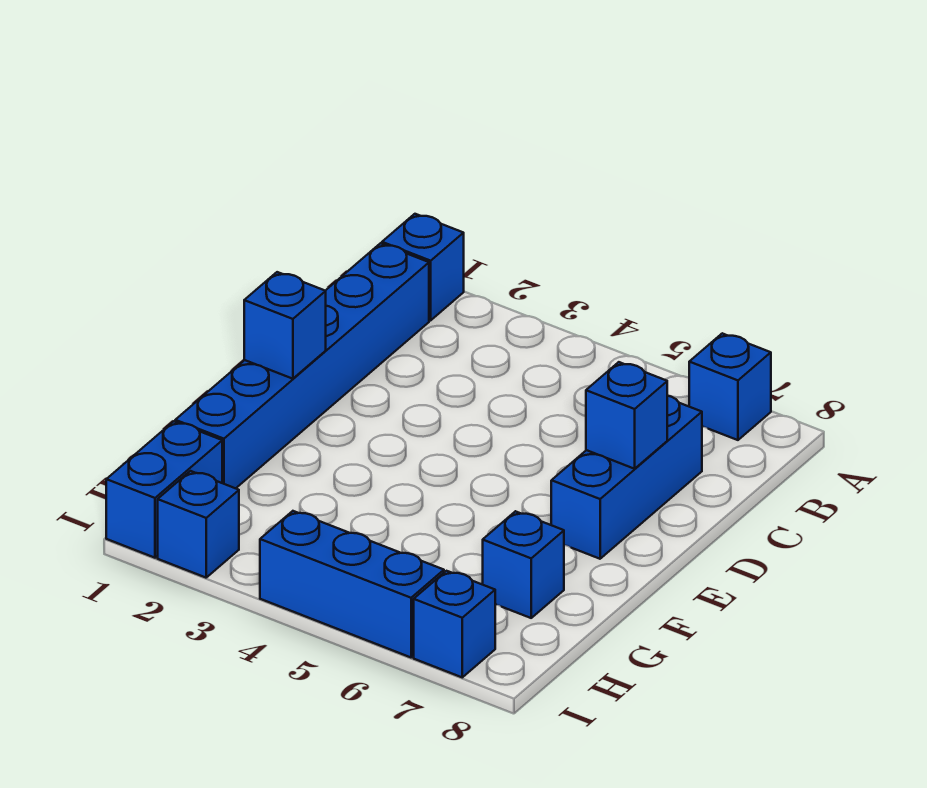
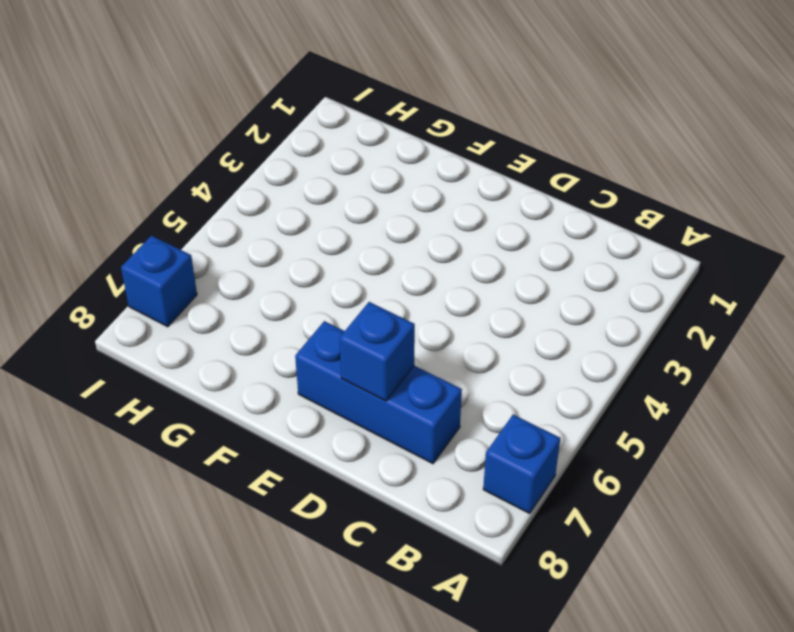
none -> blue brick A1 level 1
none -> blue brick B1:G1 level 1

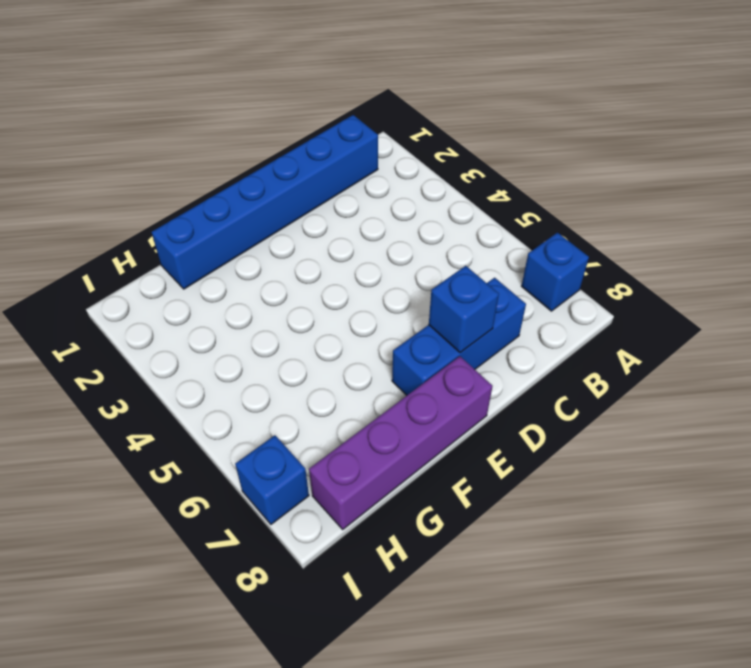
purple brick E8:H8 level 1 -> none
none -> blue brick A1 level 1
none -> blue brick G7 level 1

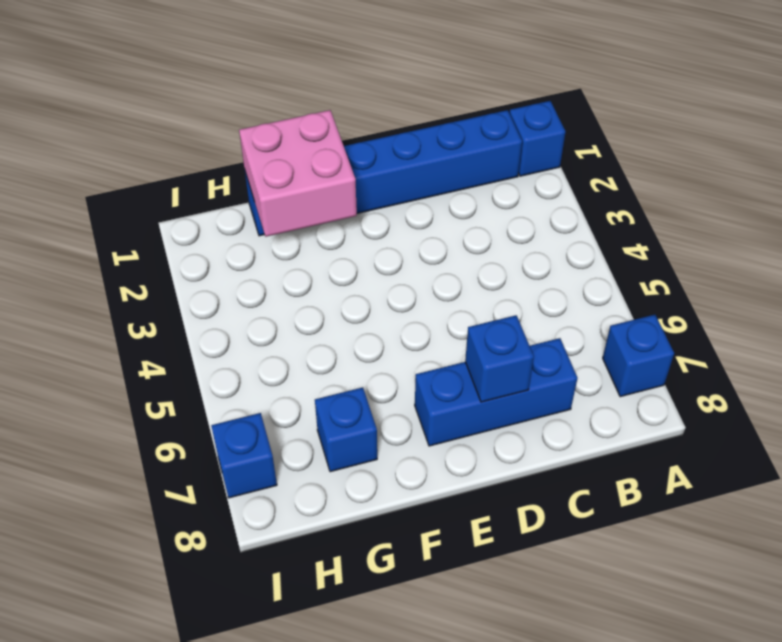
pink brick F1:G2 level 2 -> none
none -> blue brick H1:I1 level 1
none -> blue brick I2 level 1

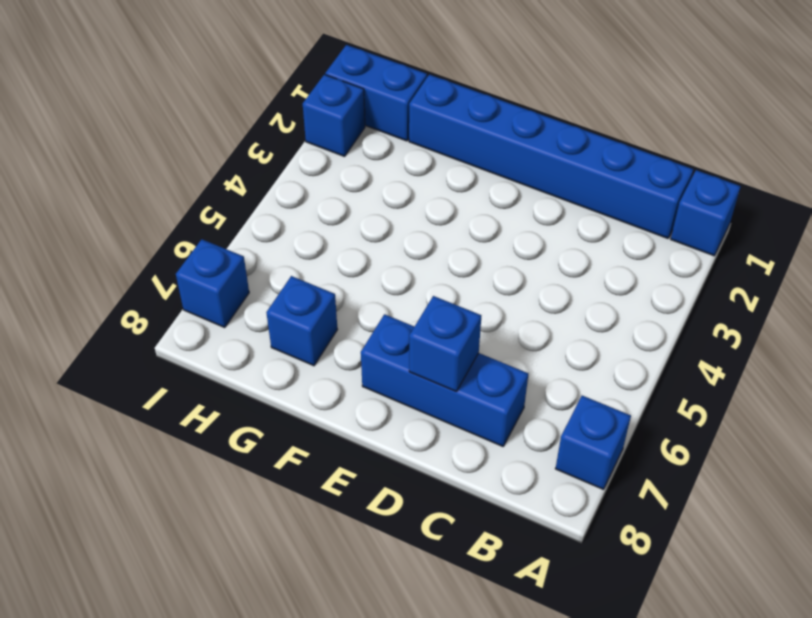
none -> blue brick I4:I6 level 1
none -> blue brick E1 level 2

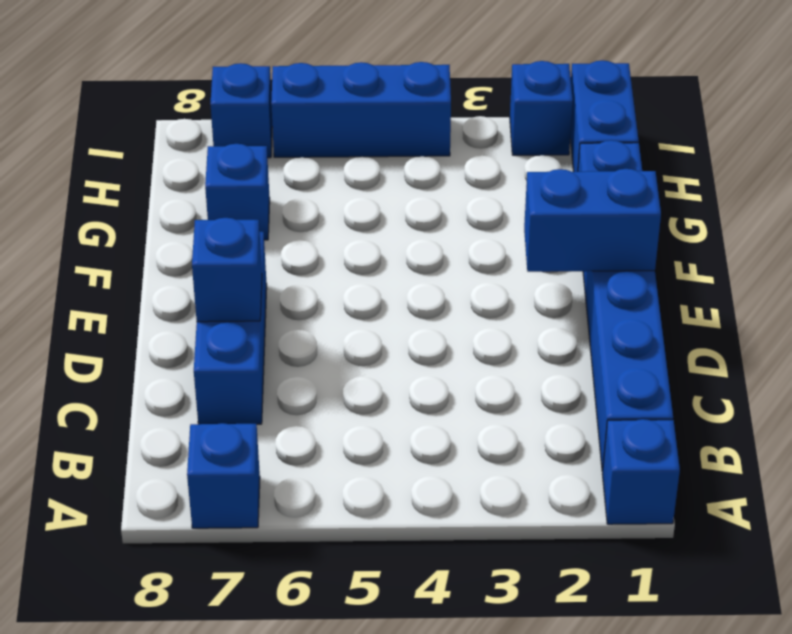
blue brick E1:E2 level 2 -> blue brick E1 level 2

